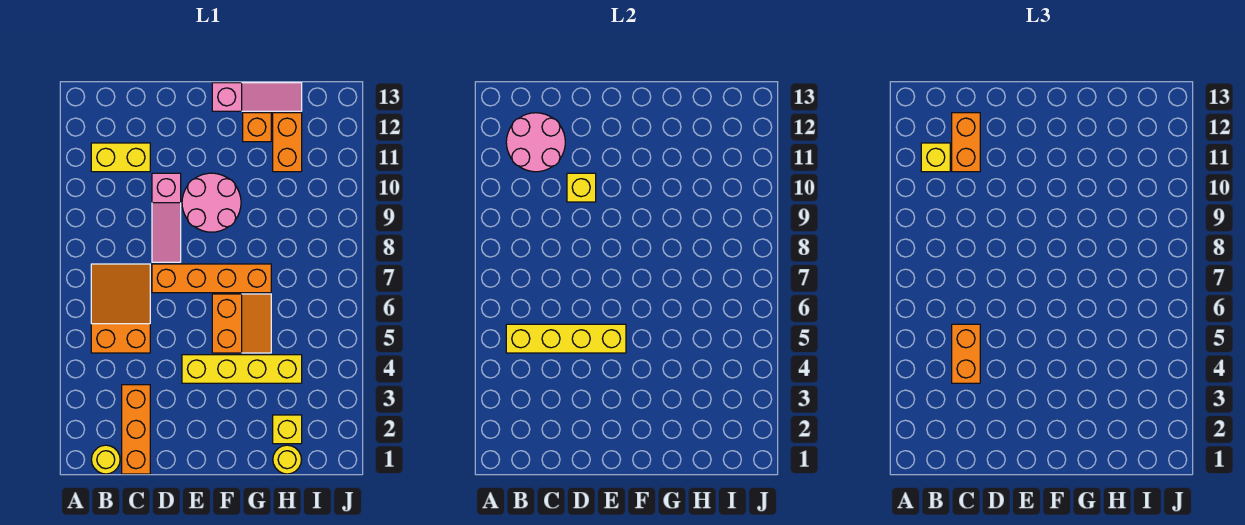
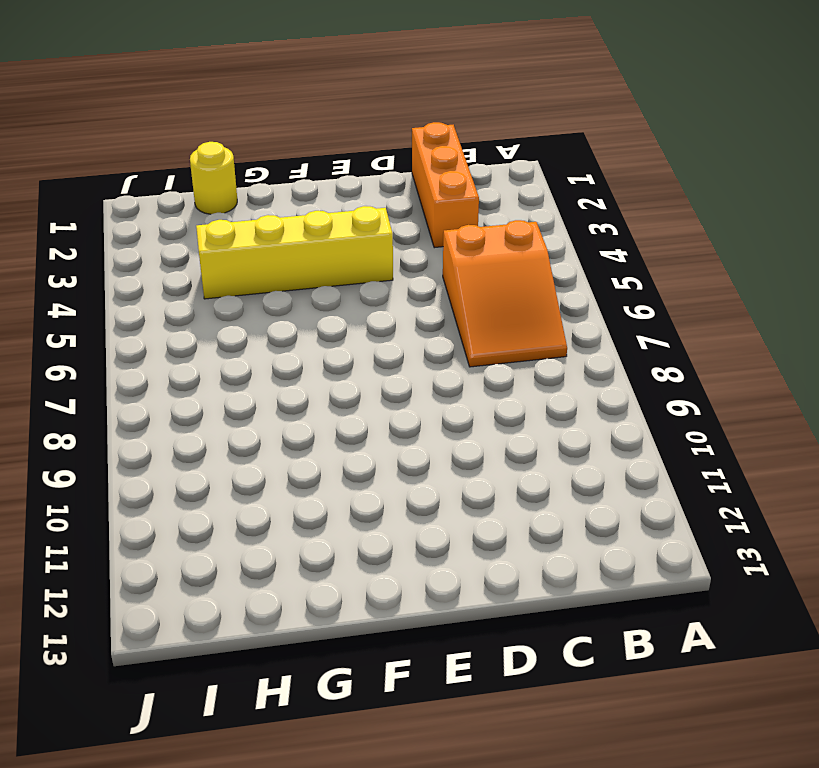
none -> yellow round brick B1 level 1
none -> yellow brick B11:C11 level 1
none -> orange brick D7:G7 level 1

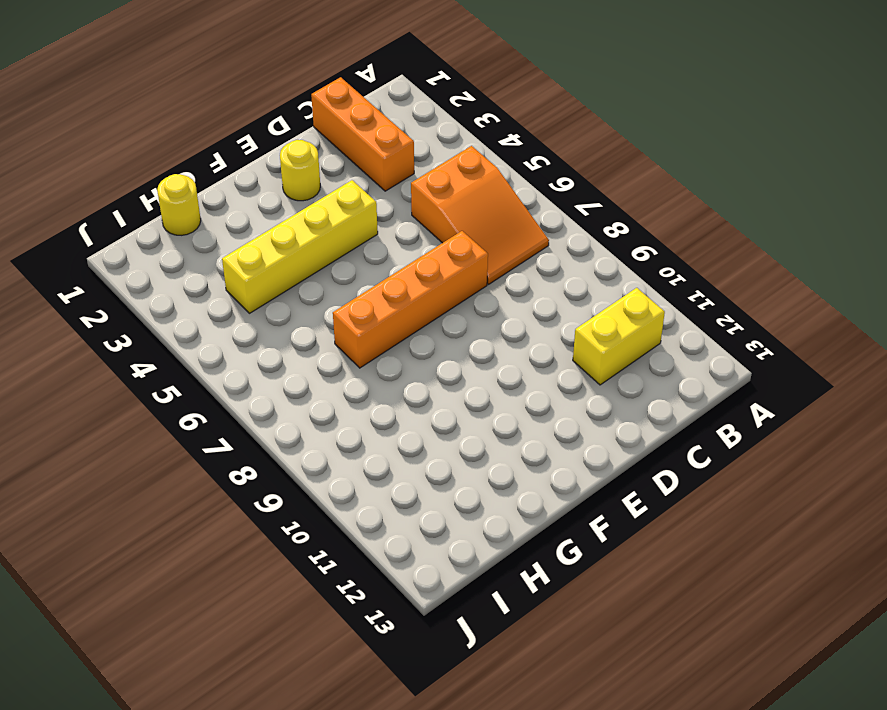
yellow round brick E2 level 1 -> yellow round brick B1 level 1
none -> pink slope D8:D10 level 1 top 10
none -> pink round brick E9:F10 level 1
none -> orange slope F5:G6 level 1 top F

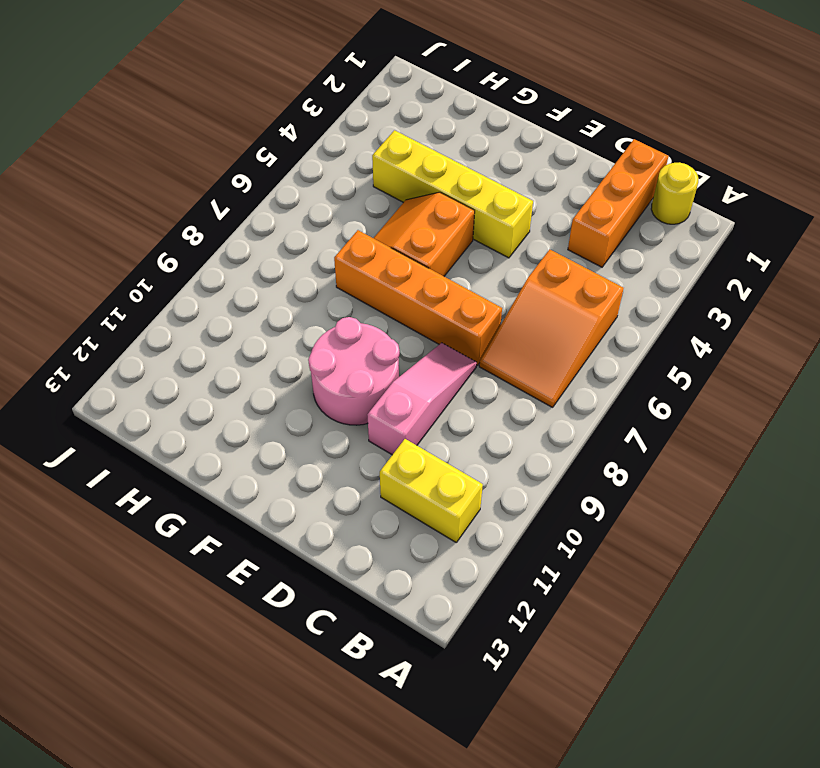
none -> pink slope F13:H13 level 1 top F
none -> orange brick G12 level 1
none -> yellow round brick H1 level 1

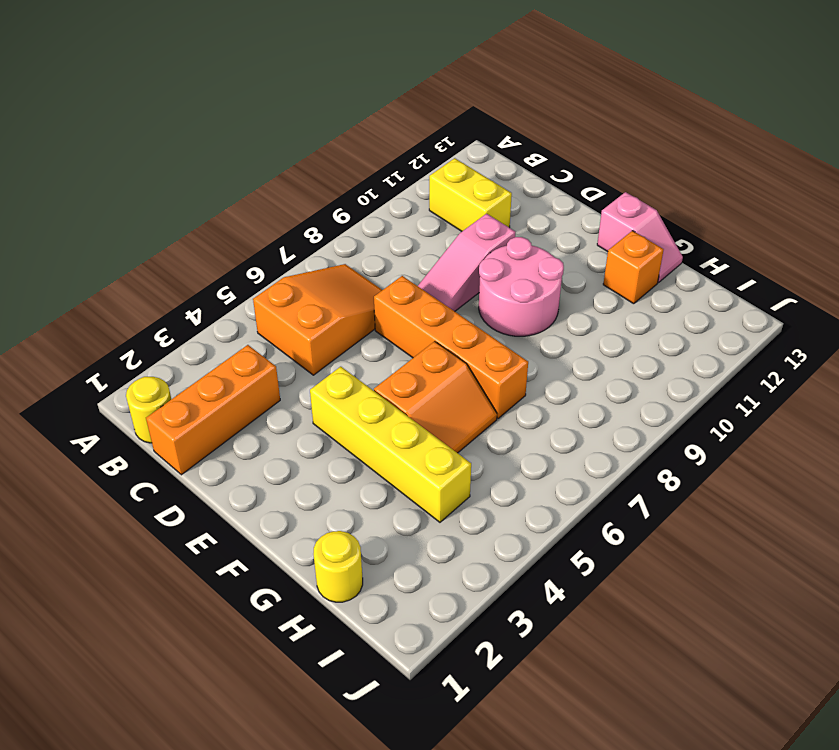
pink slope F13:G13 level 1 top F -> pink slope F13:H13 level 1 top F
none -> yellow brick H2 level 1
none -> orange brick H11:H12 level 1
none -> yellow brick B5:E5 level 2

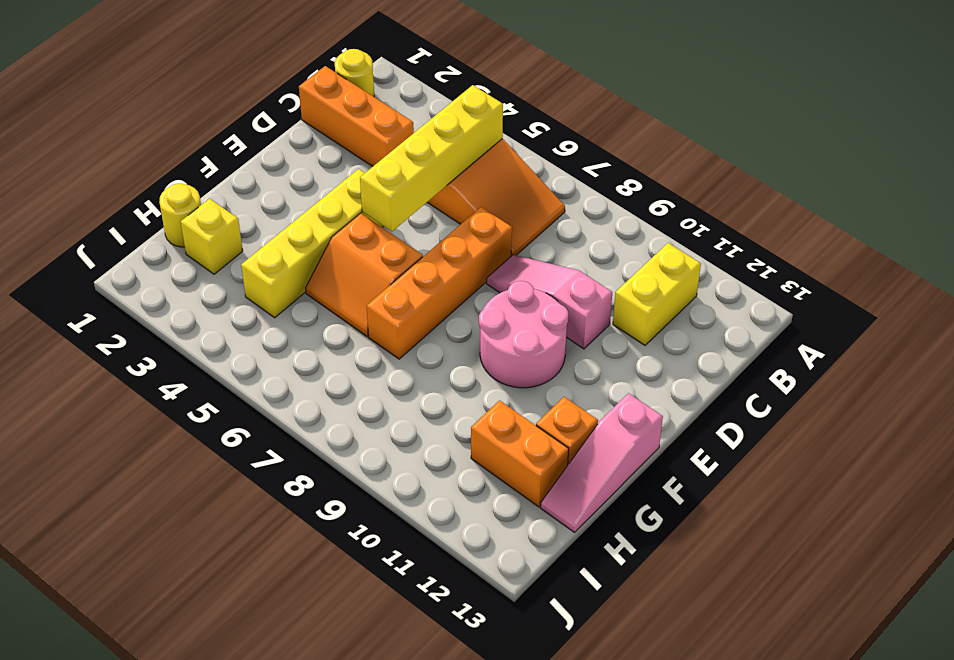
none -> pink round brick B11:C12 level 2
none -> yellow brick D10 level 2
none -> yellow brick B11 level 3

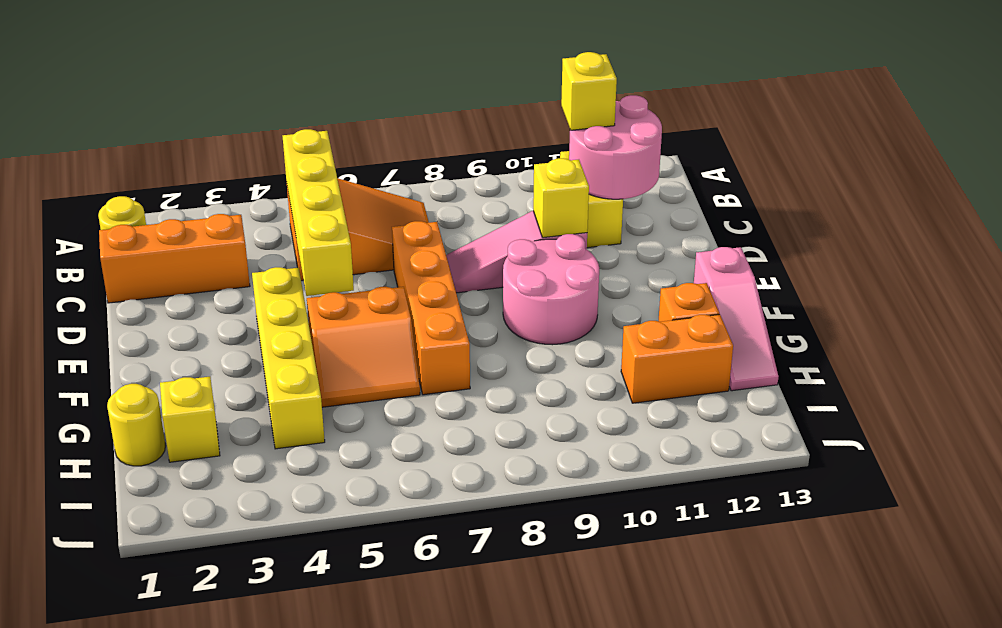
none -> orange brick C4:C5 level 3
none -> orange brick C11:C12 level 3

